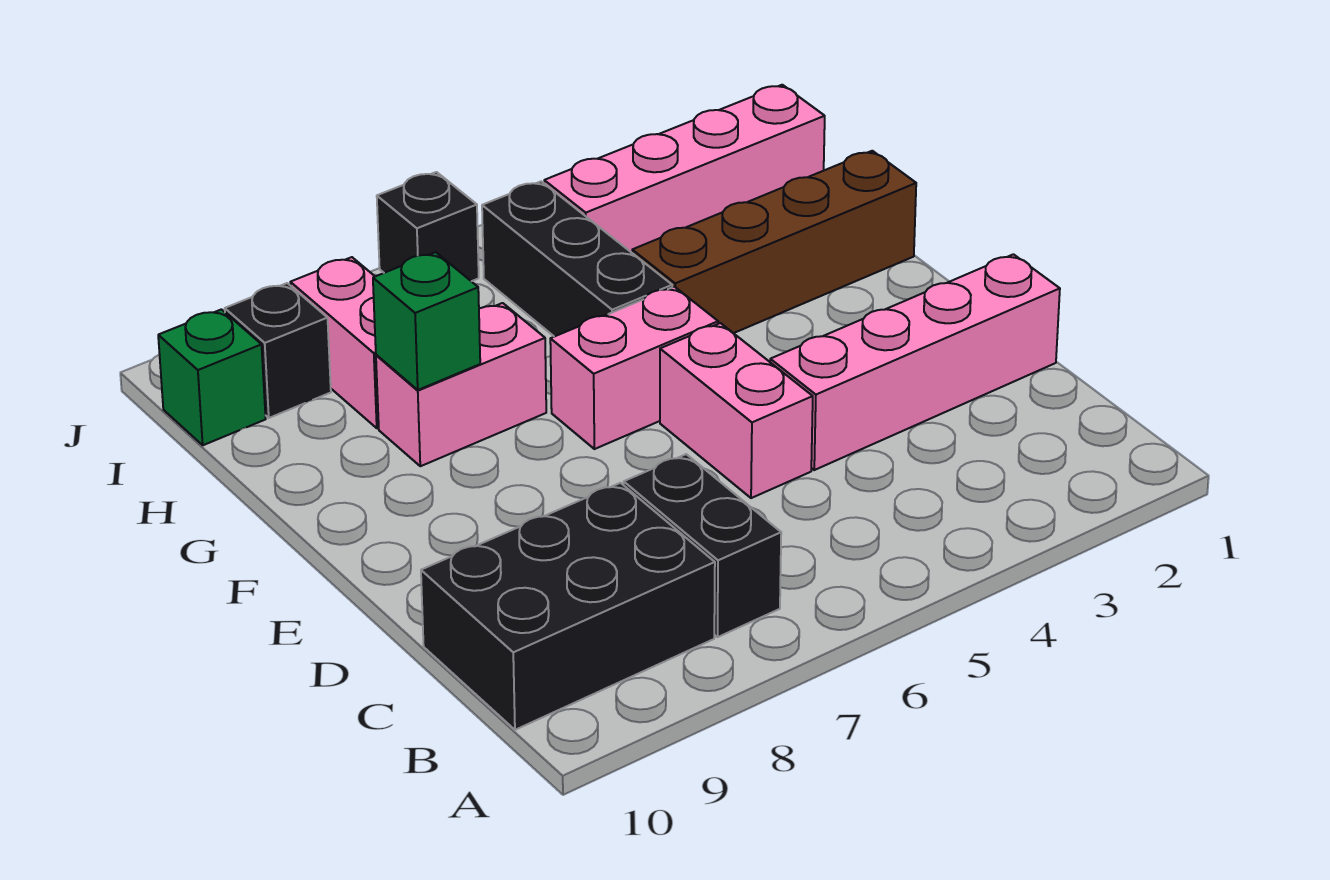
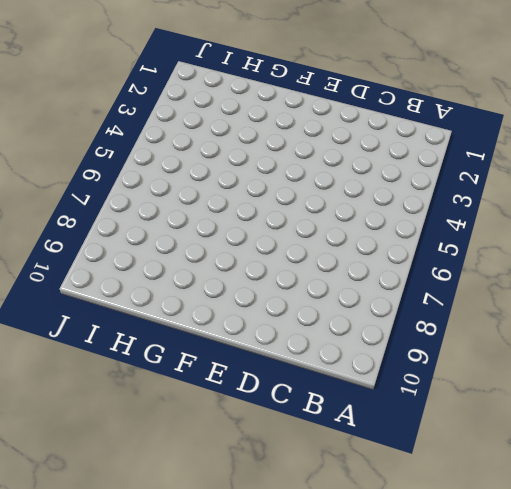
none -> black brick B7:C7 level 1
none -> black brick B8:C10 level 1
none -> pink brick D1:D4 level 1

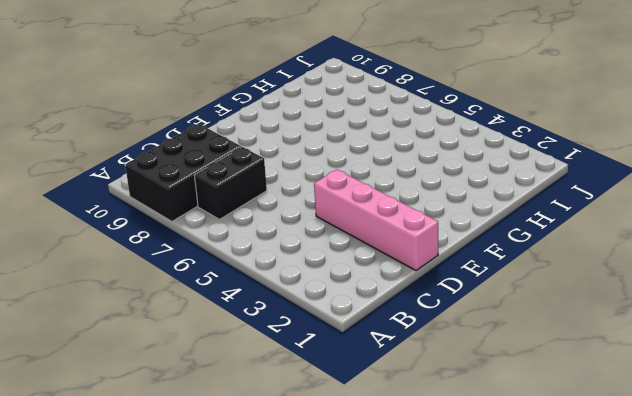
black brick A8:C9 level 1 -> black brick B8:C10 level 1
none -> pink brick D5:E5 level 1
none -> pink brick F5:F6 level 1
none -> brown brick G1:G4 level 1

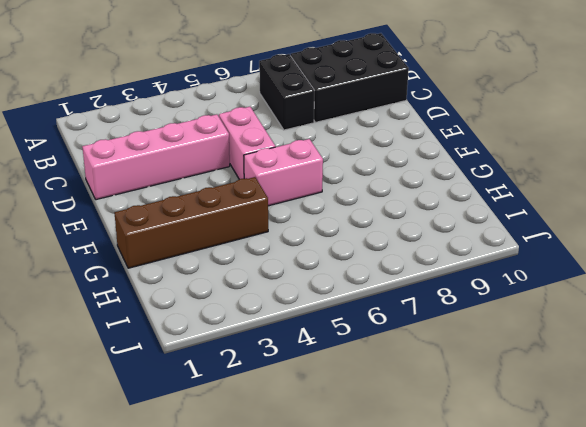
none -> black brick G5:I5 level 1
none -> pink brick G7:G8 level 1
none -> pink brick H8:I8 level 1

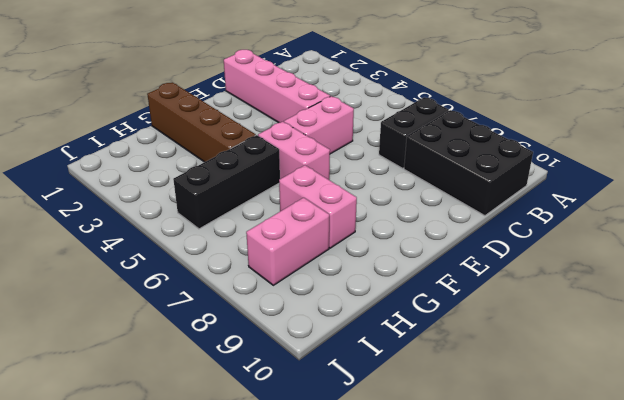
none -> pink brick I1:I4 level 1
none -> black brick I9 level 1
none -> green brick I10 level 1

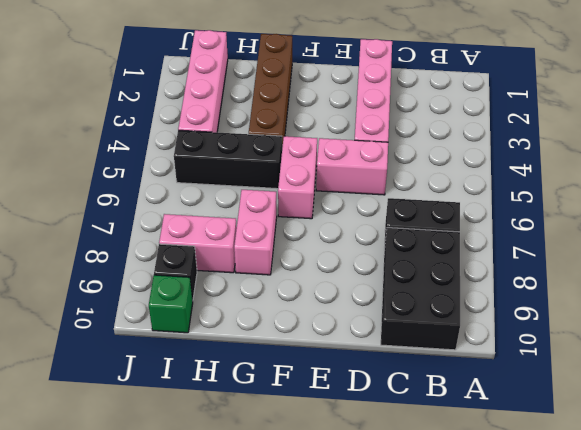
none -> black brick J6 level 1
none -> green brick G8 level 2

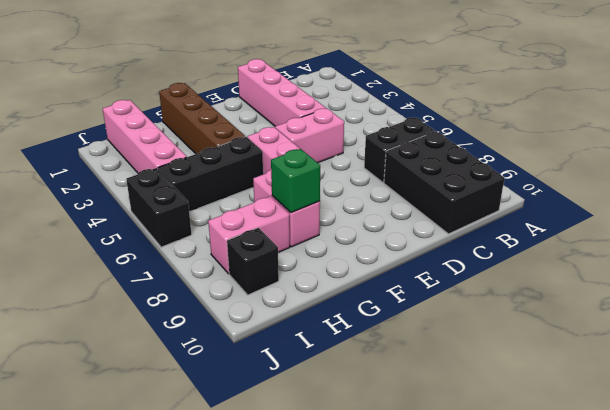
black brick J5:J6 level 1 -> black brick J6 level 1
none -> green brick I10 level 1

